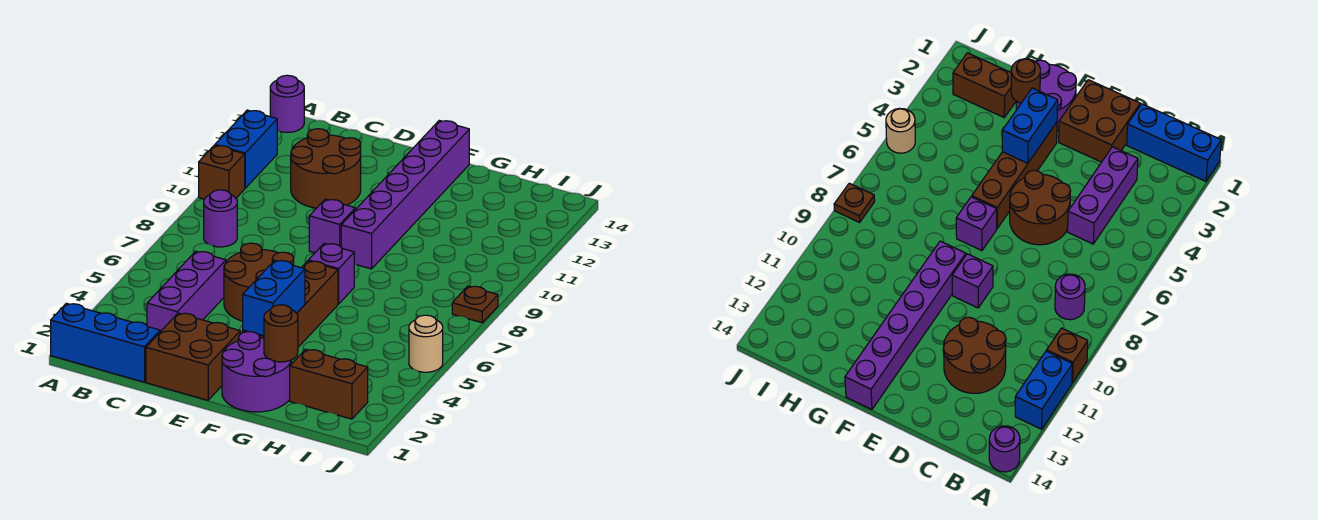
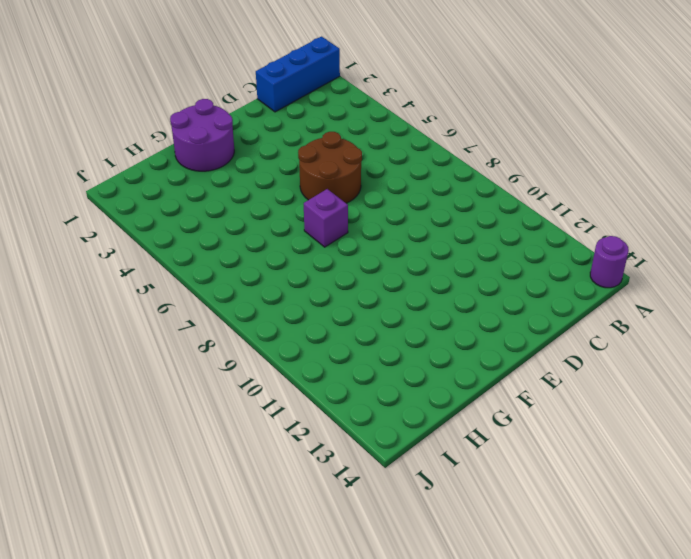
none -> brown brick A10 level 1
none -> blue brick A11:A12 level 1
none -> purple round brick B8 level 1

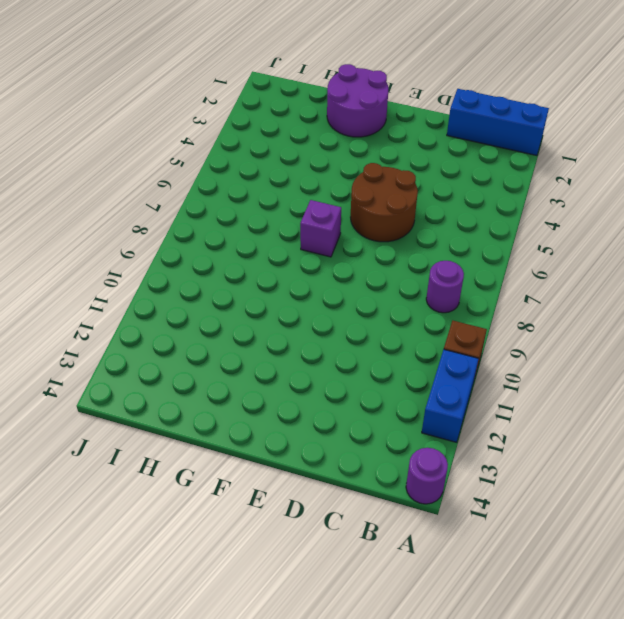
none -> purple brick C3:C5 level 1
none -> brown round brick C11:D12 level 1
none -> brown brick D1:E2 level 1

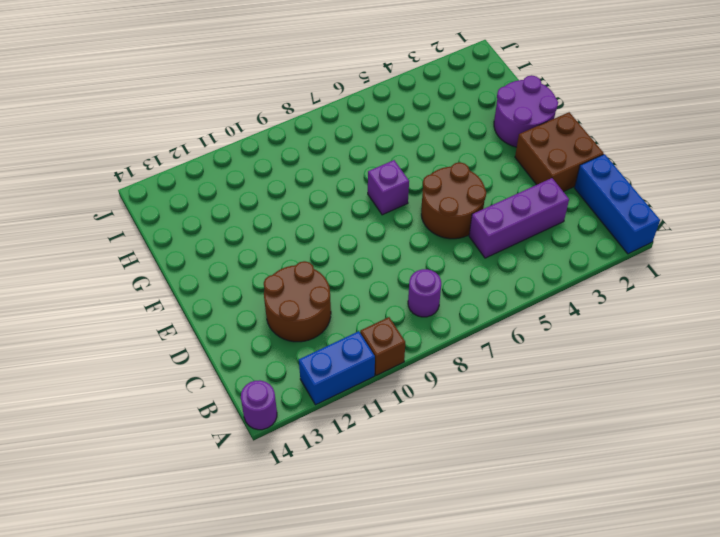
none -> purple brick E9 level 1
none -> brown brick F3:F6 level 1
none -> purple brick F9:F14 level 1

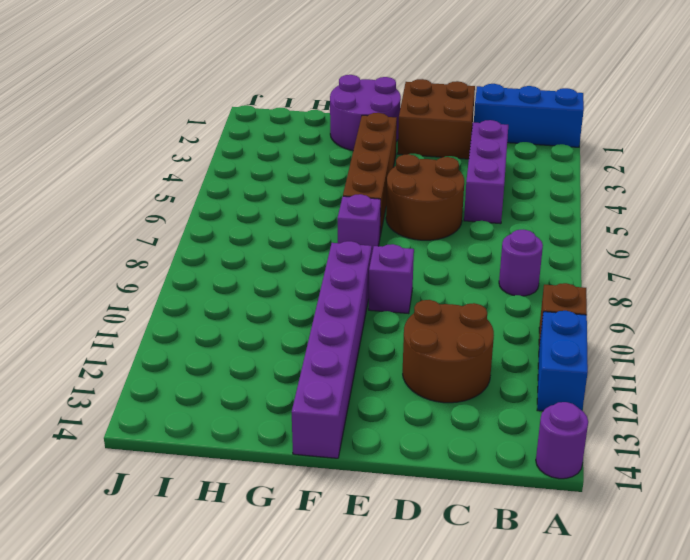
none -> brown brick H2:I2 level 1
none -> tan round brick J5 level 1
none -> brown plate J8 level 1

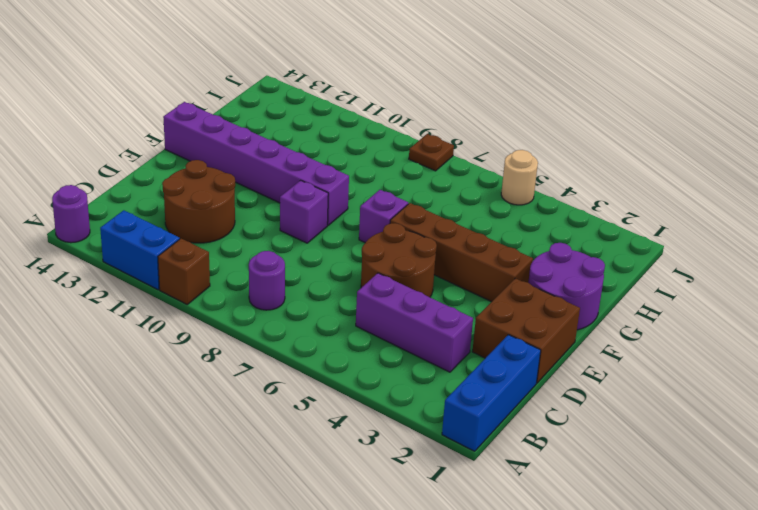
none -> brown brick H2:I2 level 1
none -> blue brick F3:F4 level 2
none -> brown round brick G2 level 2

